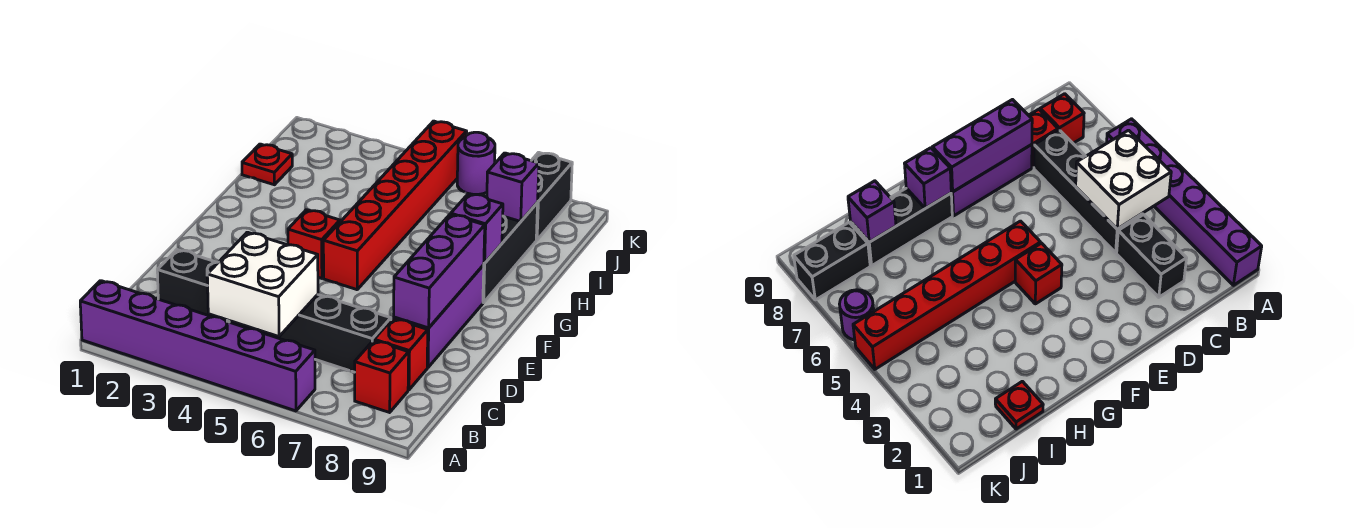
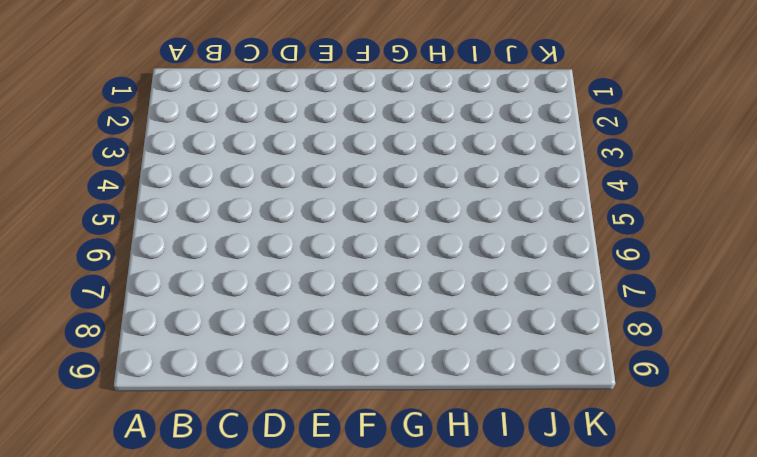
none -> purple brick A1:A6 level 1
none -> red brick B8 level 1
none -> black brick C2:C3 level 1

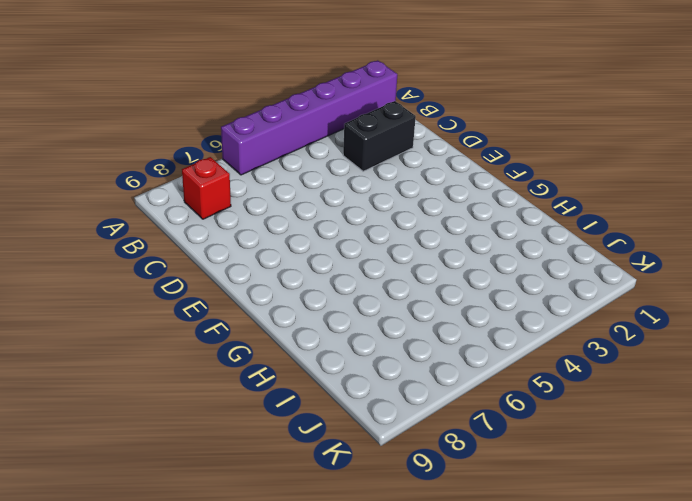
none -> black brick C4:C7 level 1
none -> red brick C8 level 1
none -> purple brick D8:F8 level 1

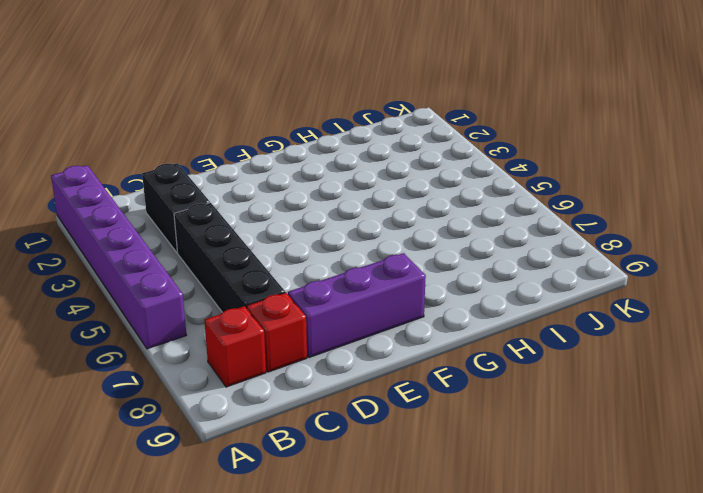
none -> red brick F4 level 1
none -> red brick F5:K5 level 1
none -> black brick G8:I8 level 1

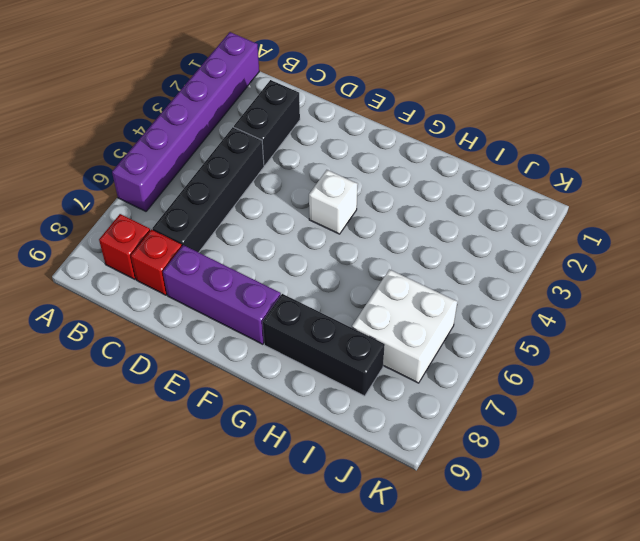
white brick F4 level 1 -> red brick F4 level 1
white brick I6:J7 level 1 -> white brick B4:C5 level 2
none -> red brick F5:K5 level 1
none -> red plate I1 level 1
none -> black brick J8:K8 level 1

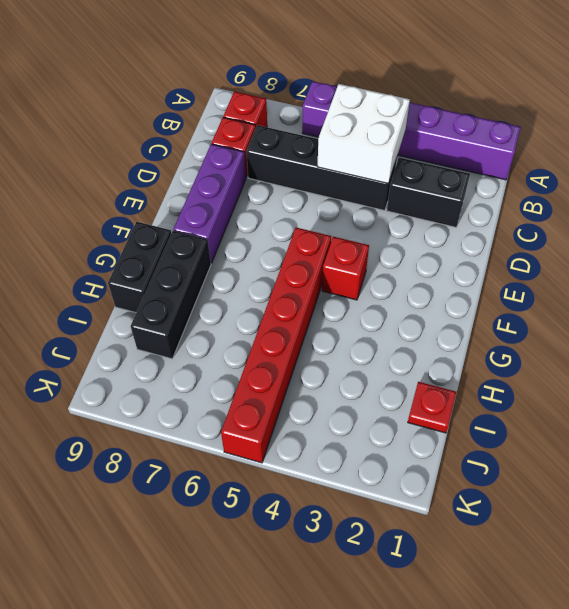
black brick G9:H9 level 1 -> black brick J8:K8 level 1
none -> purple round brick K6 level 1
none -> purple brick D8:F8 level 2
none -> purple brick G8 level 2

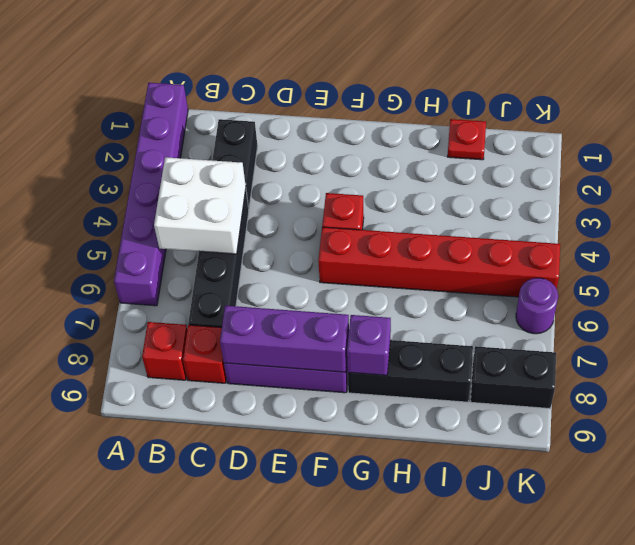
none -> purple brick I8 level 2

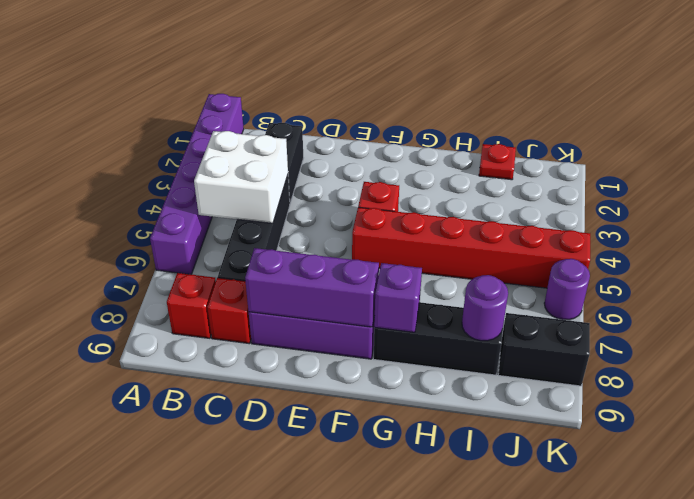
purple round brick I8 level 2 -> purple brick I8 level 2

